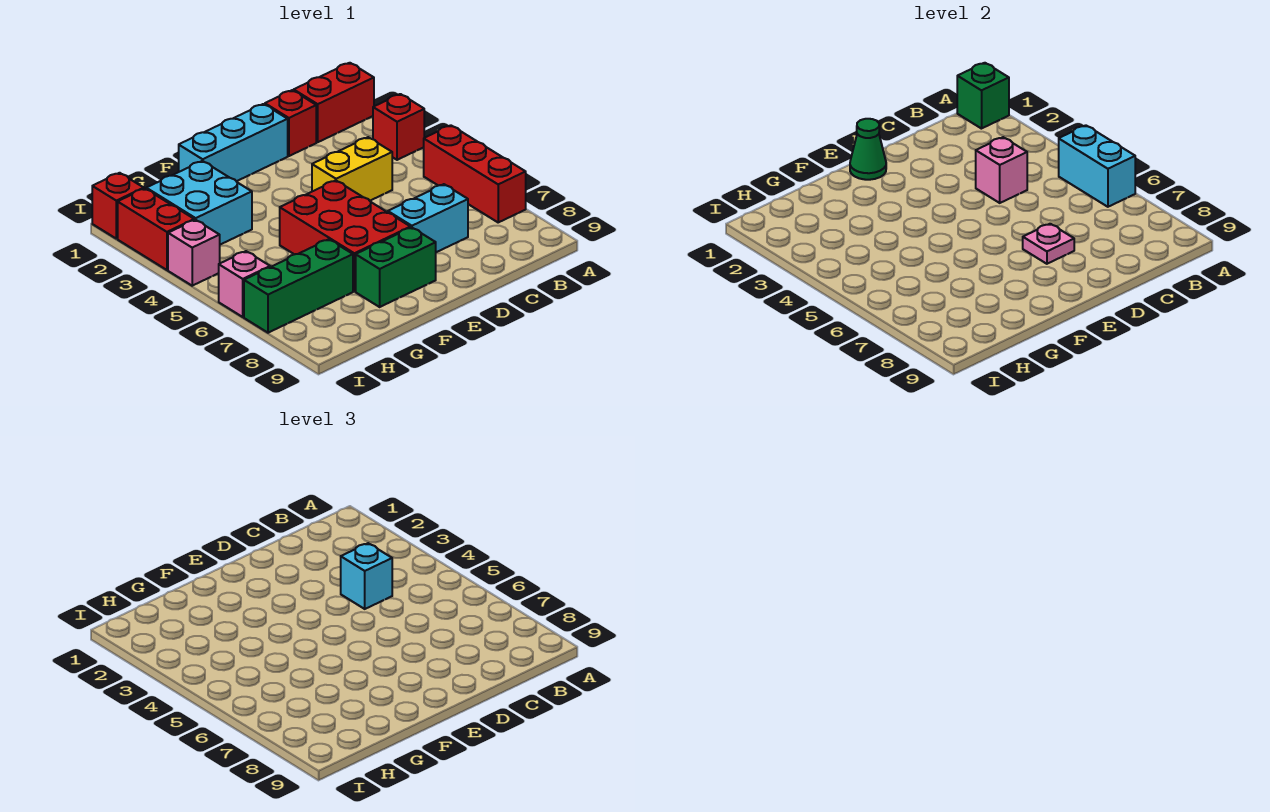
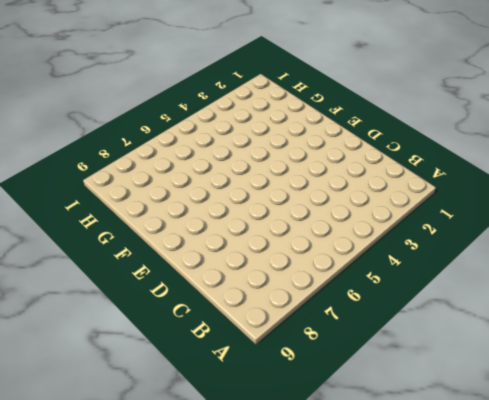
none -> red brick A1:B1 level 1
none -> red brick A3 level 1
none -> red brick A5:A7 level 1

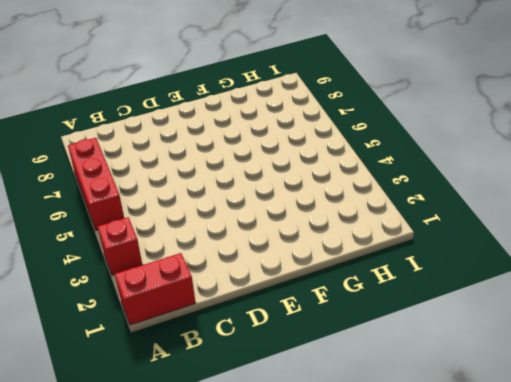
none -> red brick C1 level 1
none -> yellow brick C4:D4 level 1
none -> cyan brick C7:D7 level 1

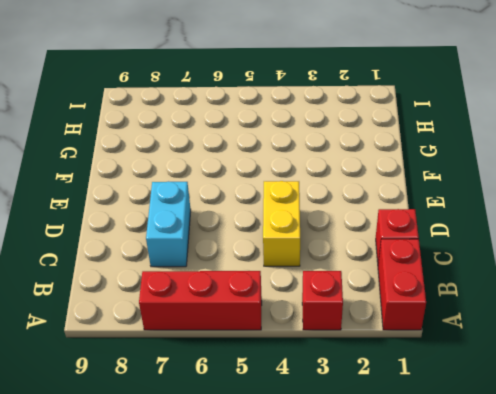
none -> cyan brick D1:F1 level 1
none -> red brick E5:F7 level 1
none -> green brick E8:F8 level 1

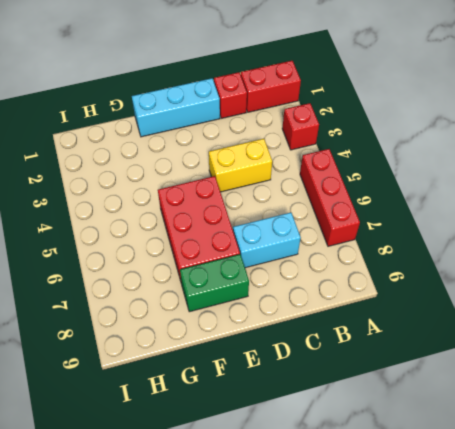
none -> cyan brick G2:H3 level 1
none -> green brick G7:I7 level 1
none -> red brick I1 level 1

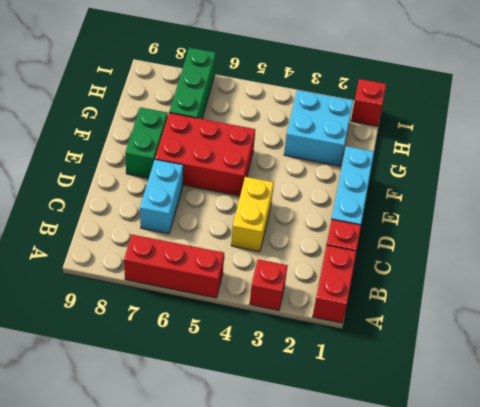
none -> red brick I2:I3 level 1
none -> pink brick I4 level 1
none -> pink brick I6 level 1

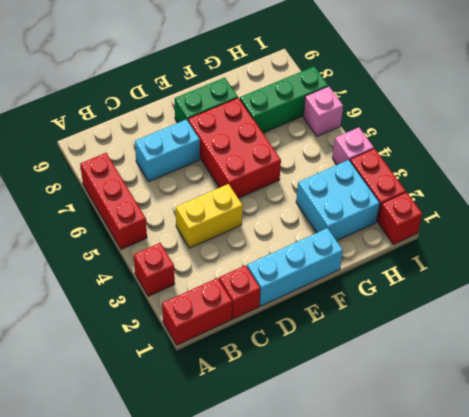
none -> green brick A1 level 2
none -> cyan brick A5:A6 level 2
none -> pink brick C4 level 2

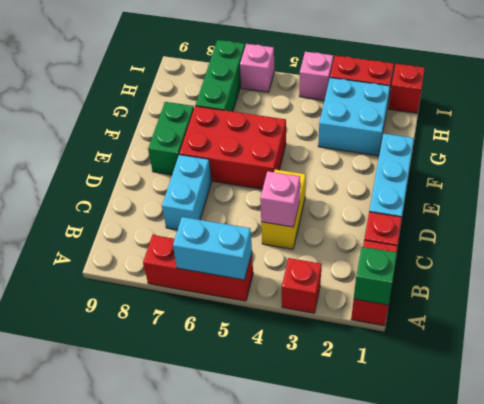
none -> pink plate D7 level 2
none -> green cone E1 level 2
none -> cyan brick C4 level 3

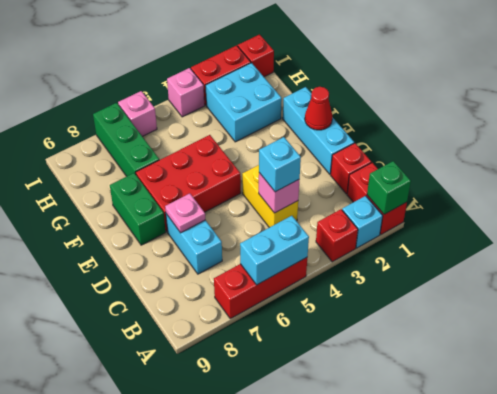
cyan brick A2 level 1 -> none
red cone E1 level 2 -> green cone E1 level 2

